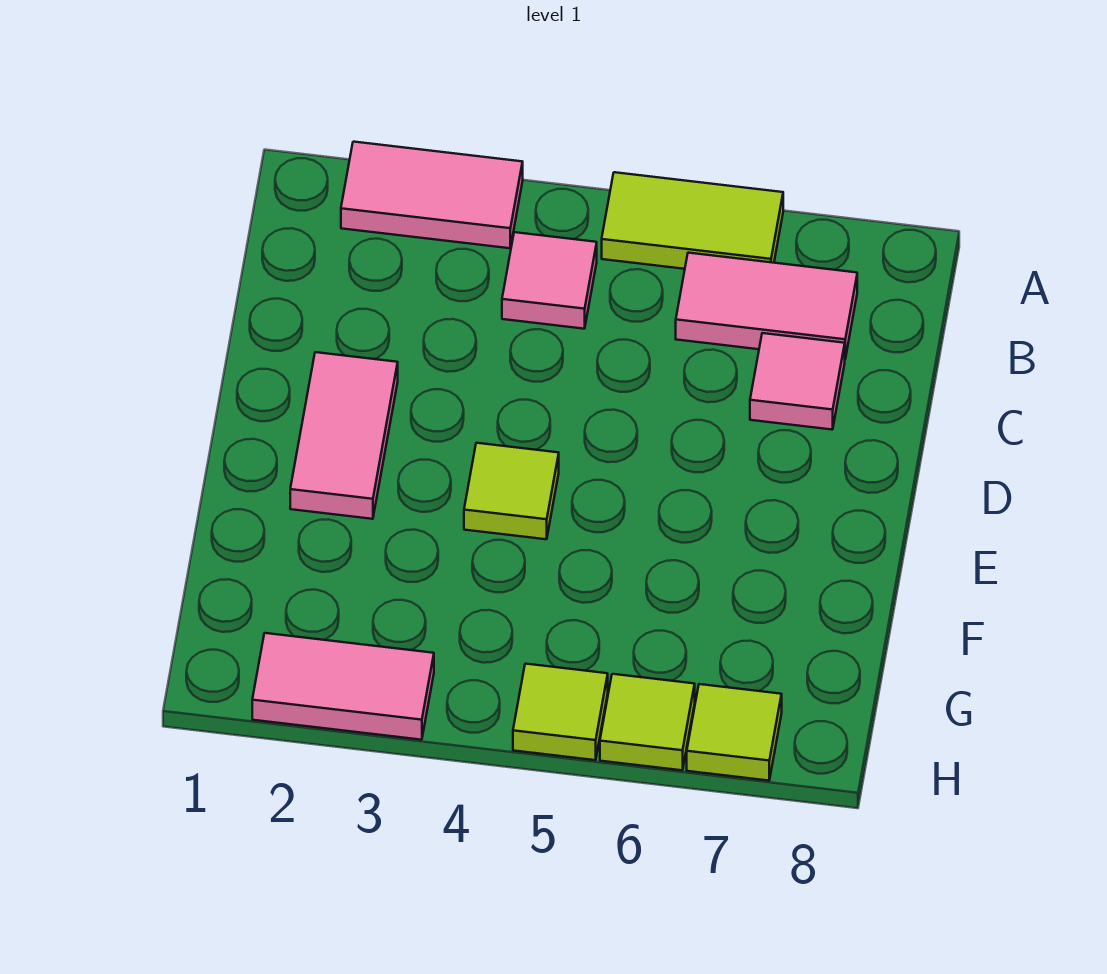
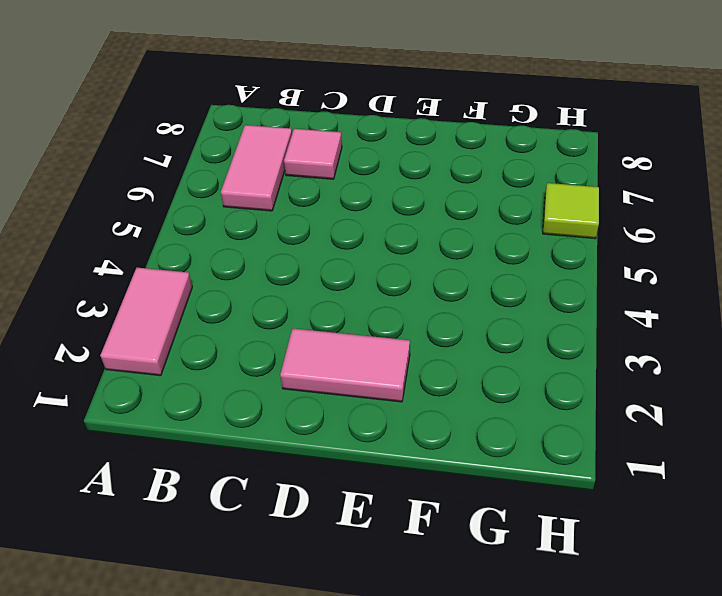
none -> lime tile A5:A6 level 1
none -> pink tile B4 level 1

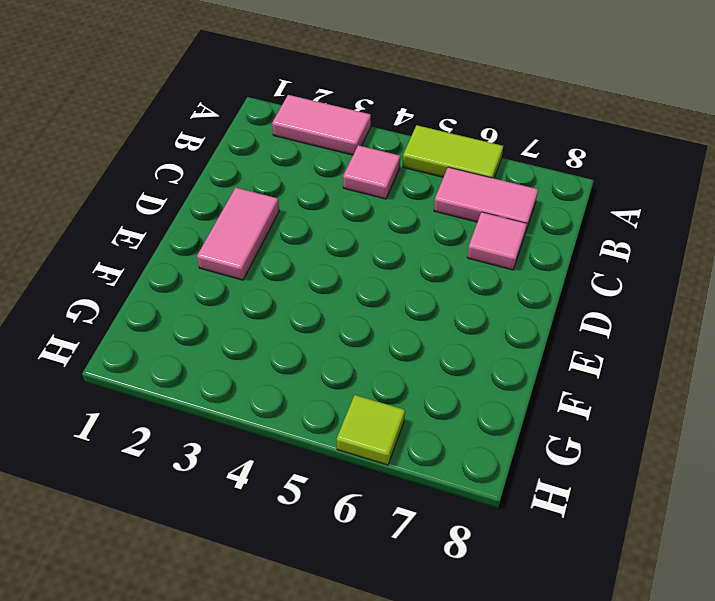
none -> lime tile E4 level 1
none -> pink tile H2:H3 level 1

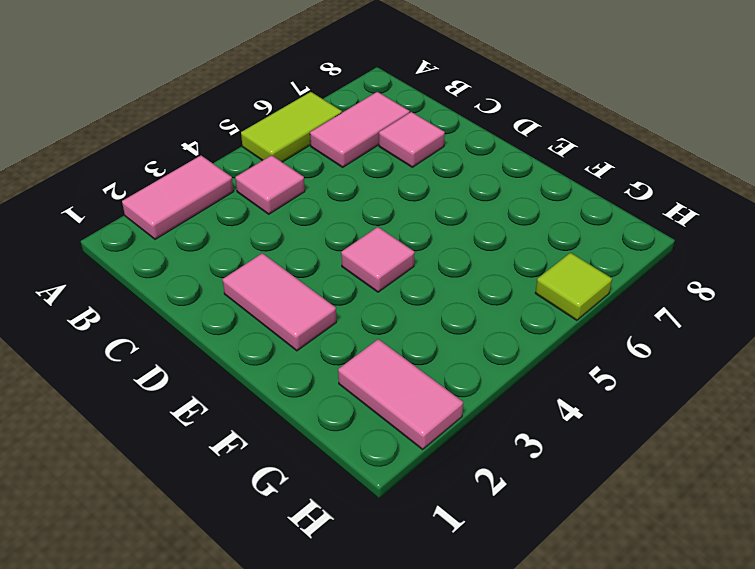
pink tile E4 level 1 -> lime tile E4 level 1
pink tile G2:H2 level 1 -> pink tile H2:H3 level 1
none -> lime tile H5 level 1
none -> lime tile H7 level 1

